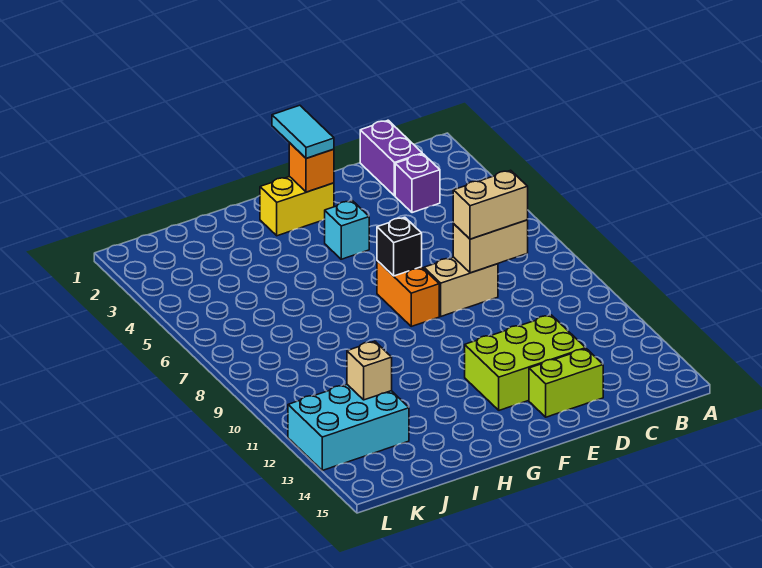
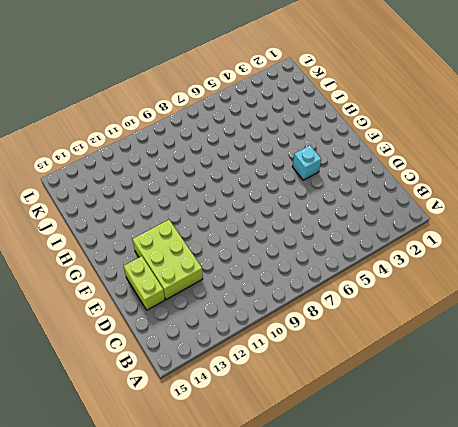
none -> purple brick C1:C2 level 1
none -> purple brick C3 level 1
none -> tan brick D8:E8 level 1

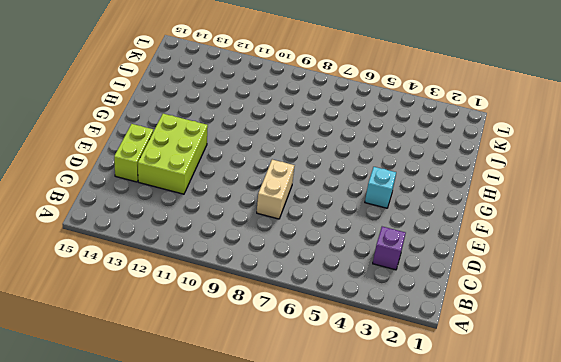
none -> purple brick C1:C2 level 1
none -> yellow brick F2:G2 level 1
none -> orange brick F7:F8 level 1

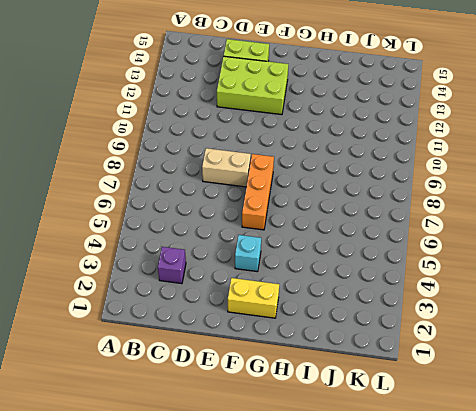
orange brick F6:F8 level 1 -> orange brick F7:F8 level 1
none -> purple brick C1:C2 level 1
none -> cyan brick J12:L13 level 1
none -> tan brick C8:D8 level 2

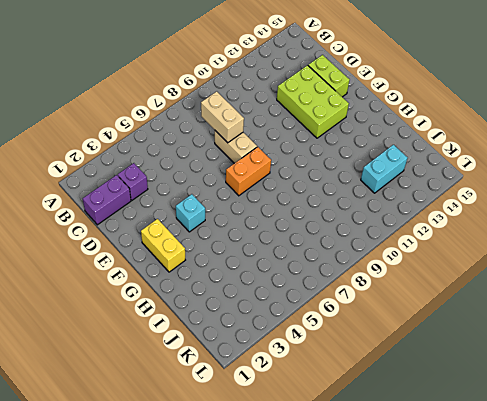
cyan brick J12:J13 level 1 -> cyan brick J12:L13 level 1
none -> orange brick F2 level 2
none -> black brick F7 level 2
none -> tan brick J12 level 2

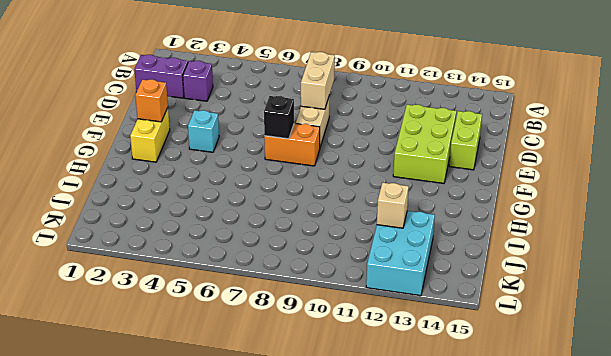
none -> tan brick C8:D8 level 3
none -> cyan tile F1:F2 level 3

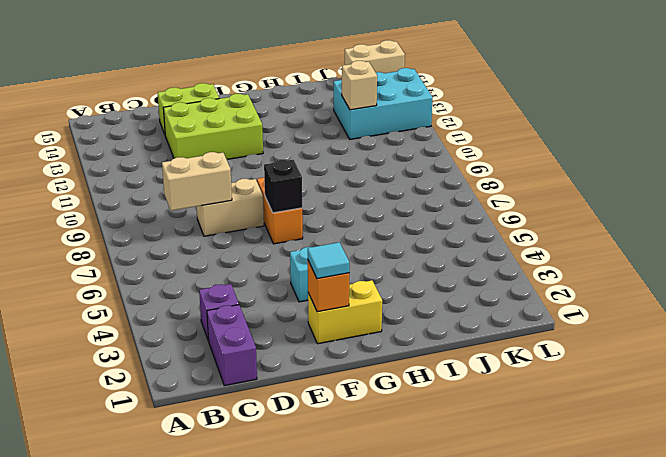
cyan tile F2 level 3 -> cyan tile F1:F2 level 3
tan brick K15:L15 level 1 -> tan brick C8:D8 level 3

